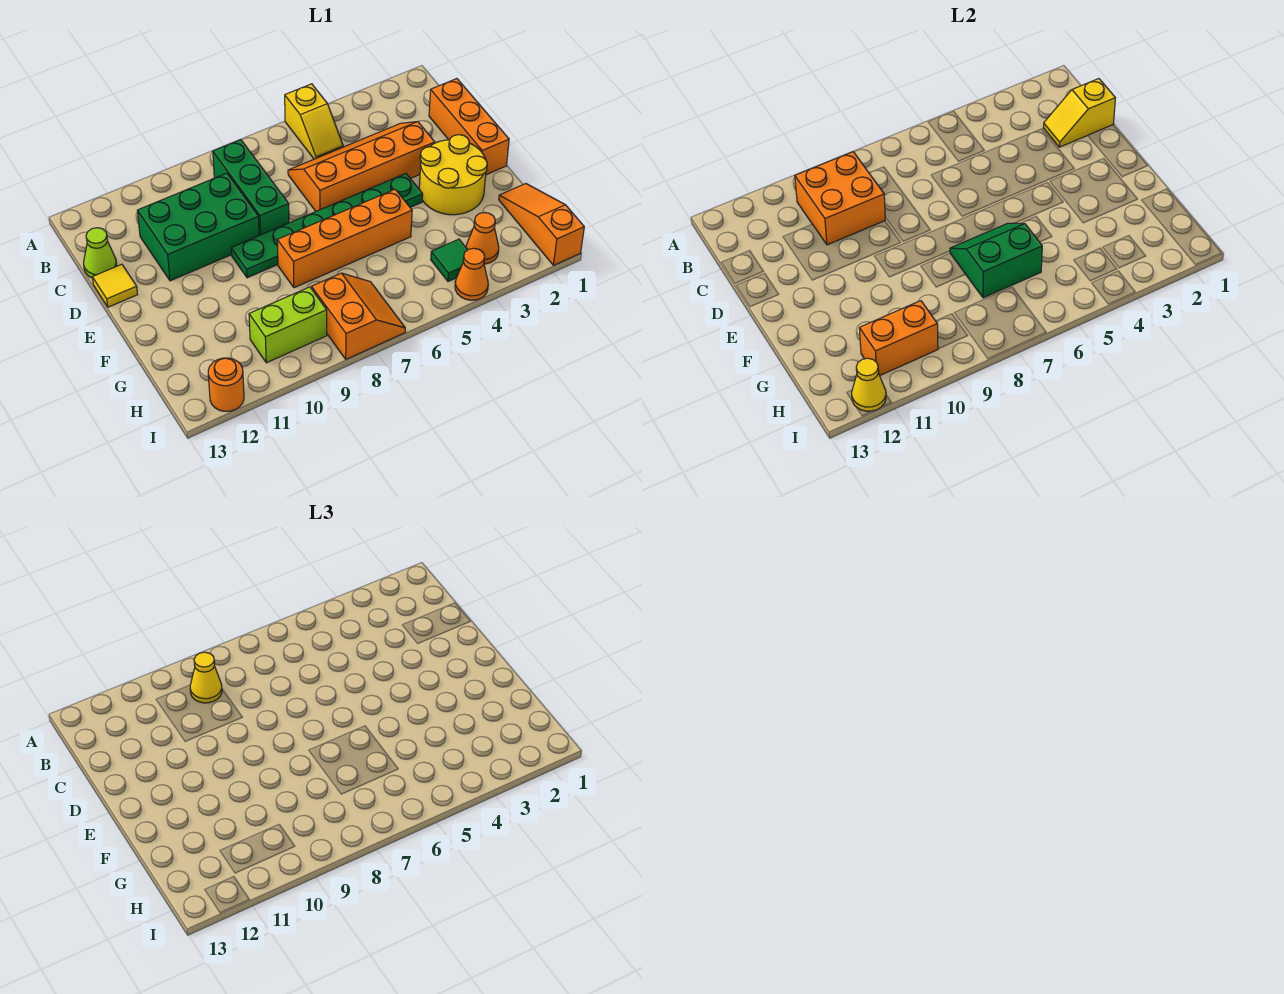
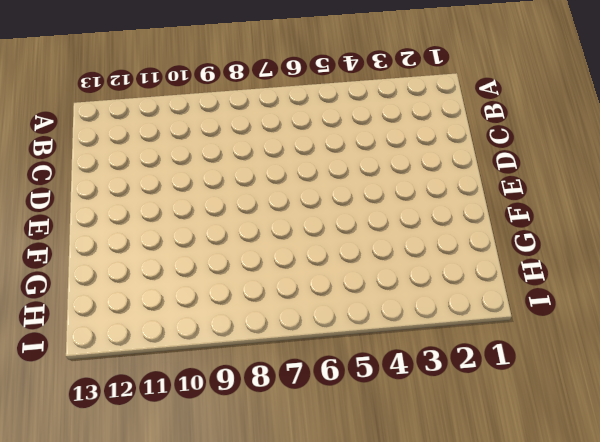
none -> yellow slope A5:B5 level 1 top A
none -> green brick B8:D8 level 1
none -> orange brick C1:E1 level 1

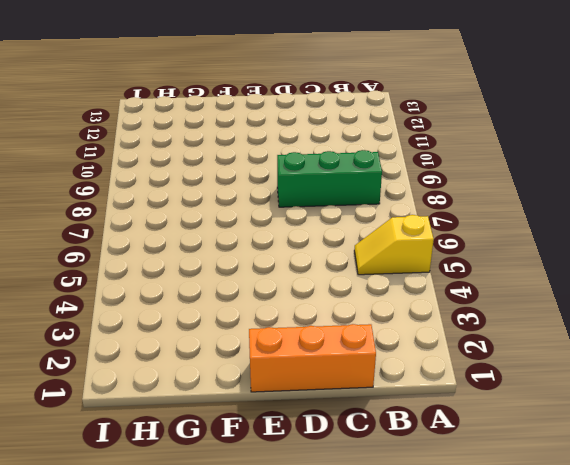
none -> orange slope C3:D6 level 1 top D
none -> green brick C9:D11 level 1
none -> lime cone C13 level 1

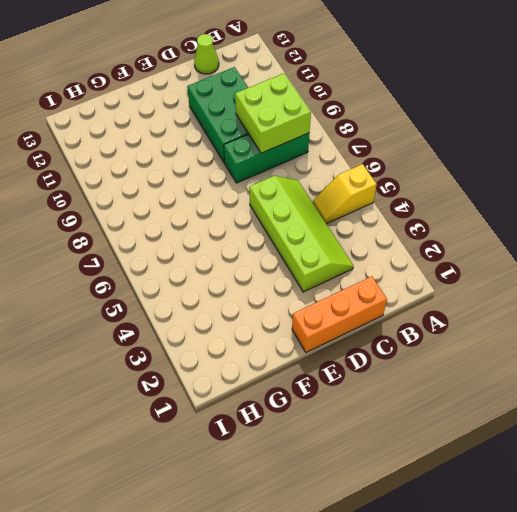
lime brick B8:C9 level 2 -> orange brick B9:C10 level 2
lime slope C3:D6 level 1 top D -> orange slope C3:D6 level 1 top D
none -> yellow tile D13 level 1
none -> yellow round brick E2:F3 level 1
none -> green plate E4:E9 level 1

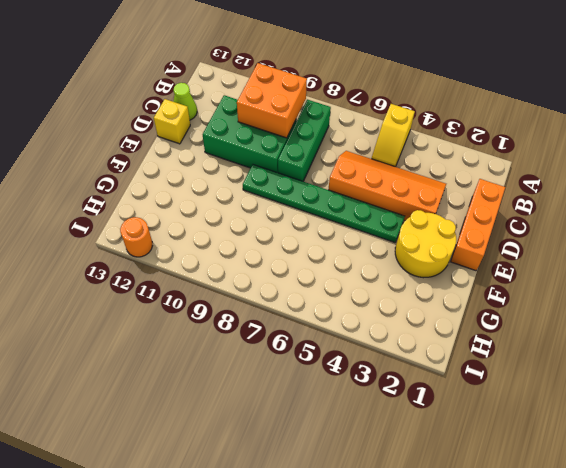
yellow brick D13 level 1 -> yellow tile D13 level 1
none -> orange brick F5:F8 level 1
none -> orange slope G1:I1 level 1 top I
none -> orange cone H3 level 1

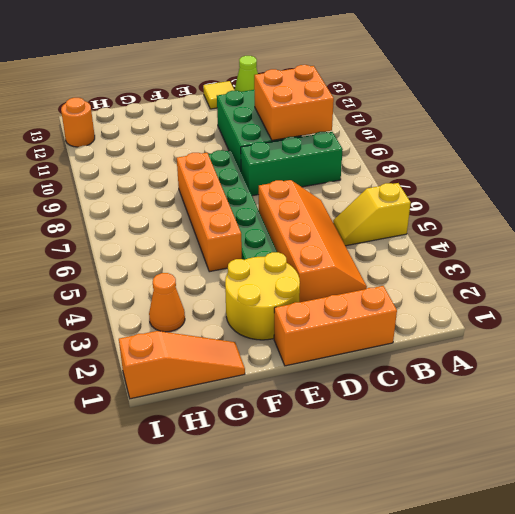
none -> green tile H4 level 1
none -> orange slope H7:I8 level 1 top 8
none -> lime brick H9:H10 level 1

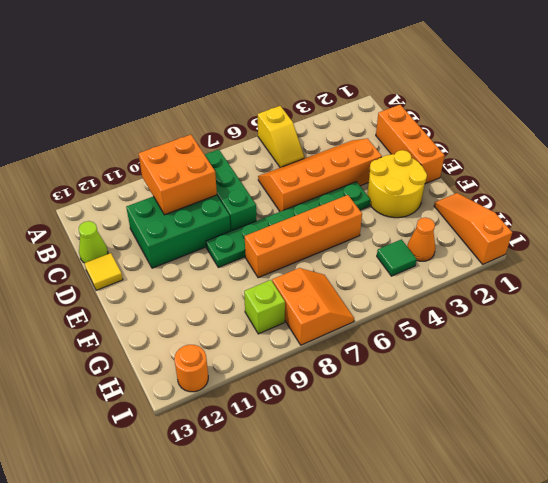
lime brick H9 level 1 -> lime brick H9:H10 level 1
none -> orange cone I4 level 1
none -> yellow slope C1:C2 level 2 top 1
none -> green slope F6:G7 level 2 top G

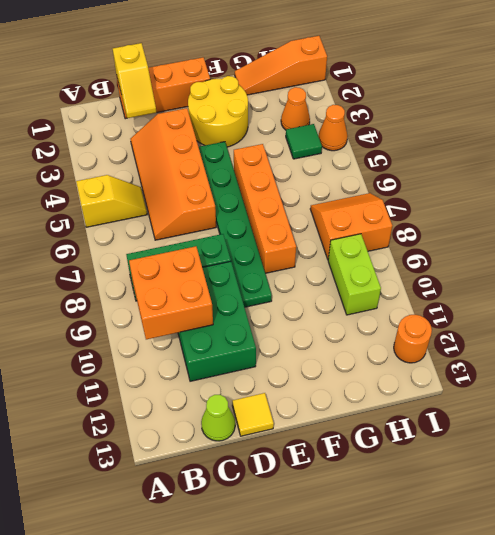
none -> green slope F6:G7 level 2 top G
none -> orange brick H10:H11 level 2
none -> yellow cone I12 level 2

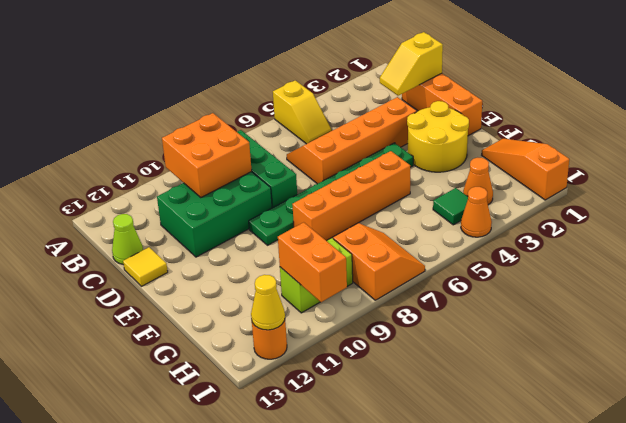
orange brick H10:I10 level 2 -> orange brick H10:H11 level 2
none -> green slope F6:G7 level 2 top G
none -> yellow cone B9 level 3

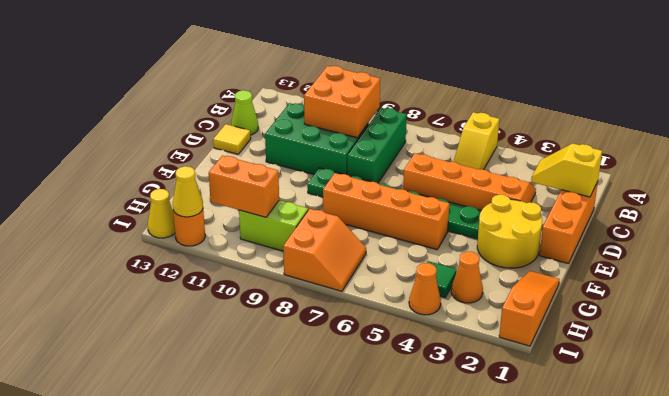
yellow cone I13 level 1 -> yellow cone B9 level 3
none -> green slope F6:G7 level 2 top G

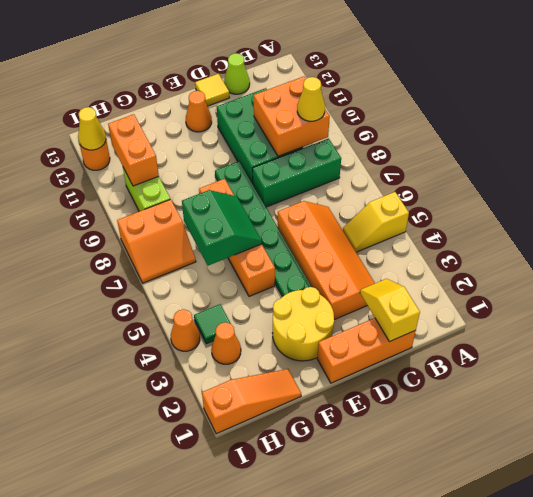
orange cone E12 level 1 -> none

